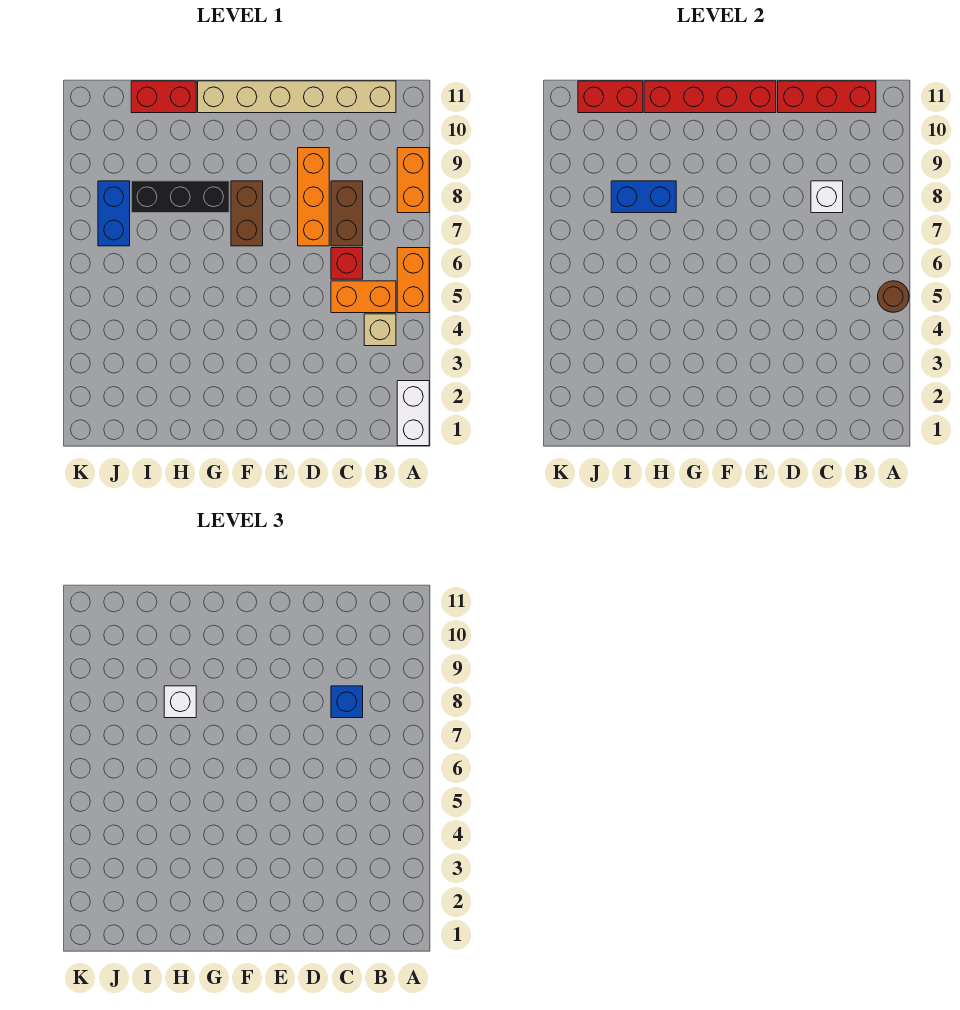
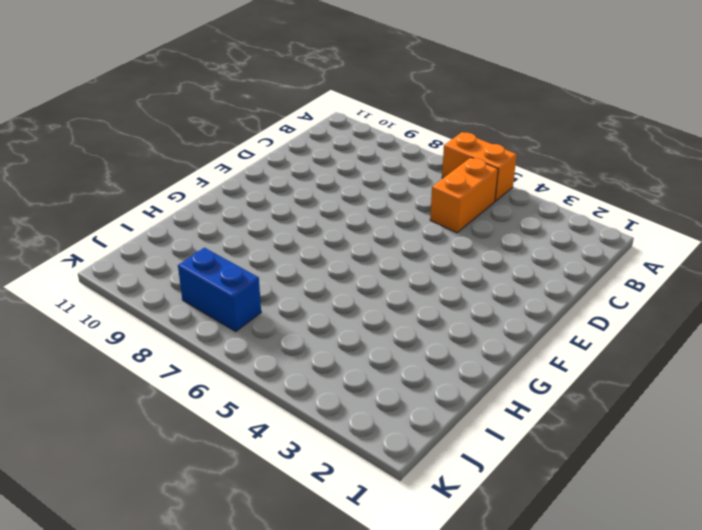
none -> white brick A1:A2 level 1
none -> orange brick A8:A9 level 1
none -> tan brick B4 level 1

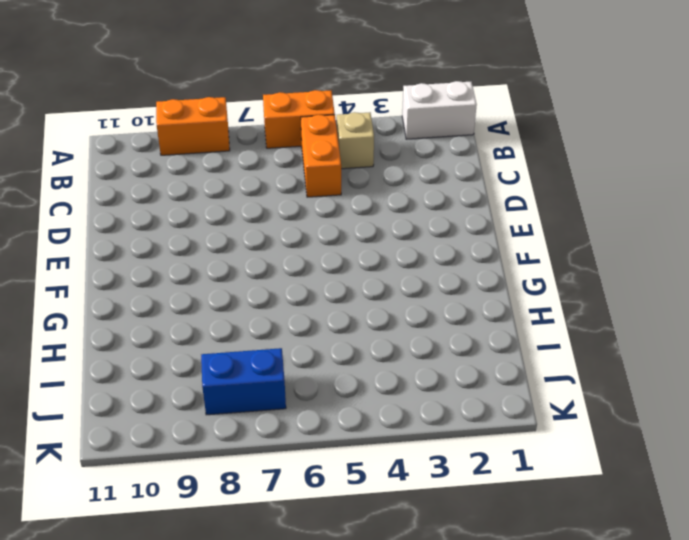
none -> tan brick B11:G11 level 1
none -> red brick C6 level 1
none -> brown brick C7:C8 level 1

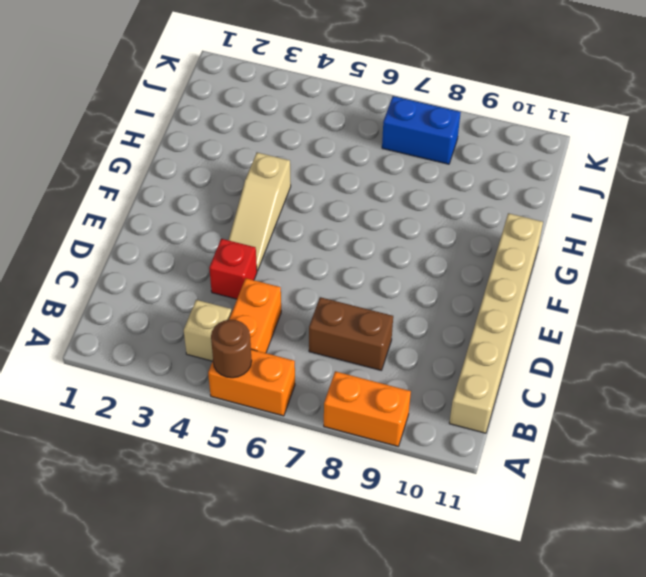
red brick D4 level 1 -> red brick C6 level 1
tan slope E4:G4 level 1 top G -> none
none -> white brick A1:A2 level 1
none -> orange brick D7:D9 level 1
none -> brown brick F7:F8 level 1

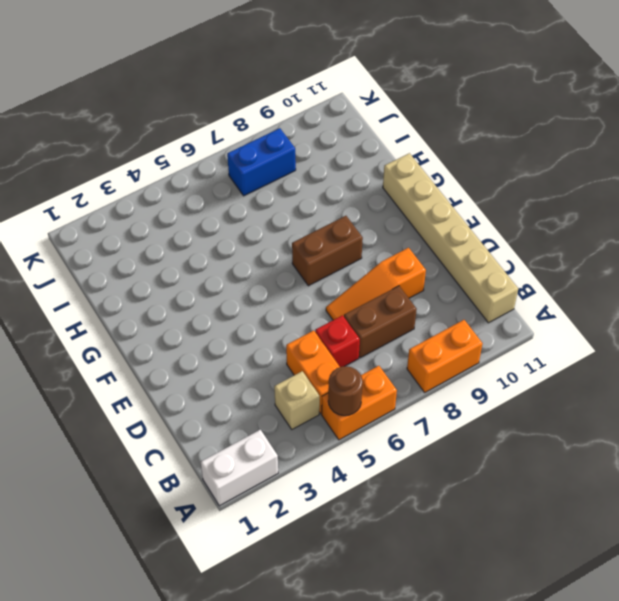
orange slope D7:D9 level 1 top 9 -> orange brick D7:D9 level 1
none -> black brick G8:I8 level 1
none -> red brick H11:I11 level 1
none -> red brick B11:D11 level 2

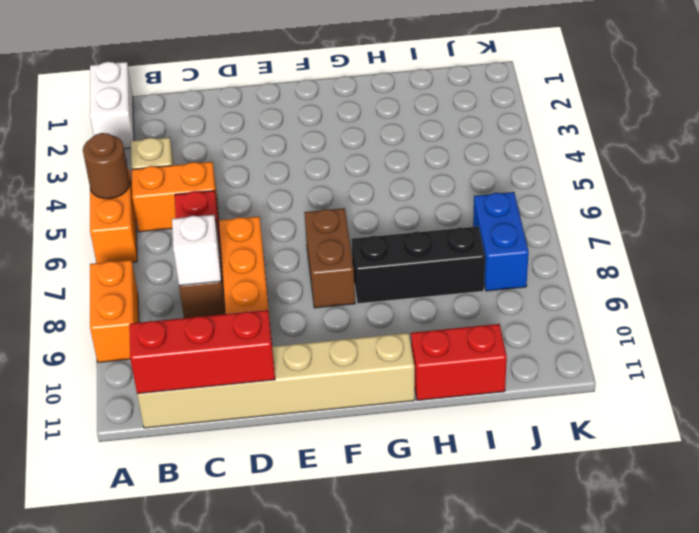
none -> red brick E11:H11 level 2
none -> blue brick H8:I8 level 2
none -> red brick I11:J11 level 2

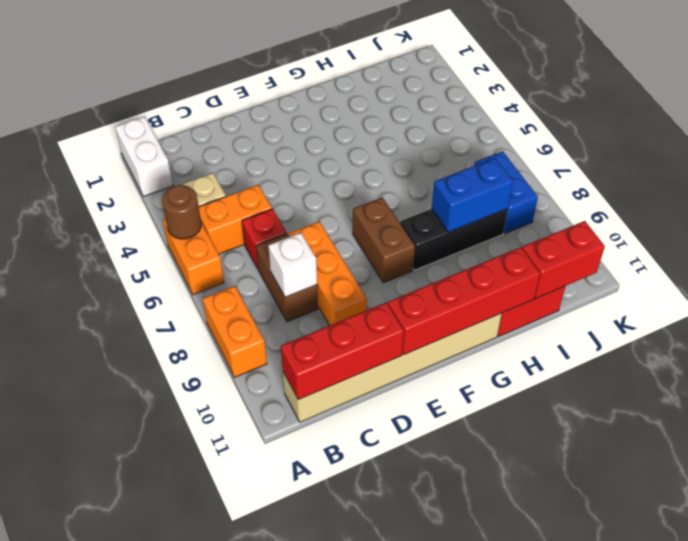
none -> blue brick C8 level 3
none -> white brick H8 level 3

